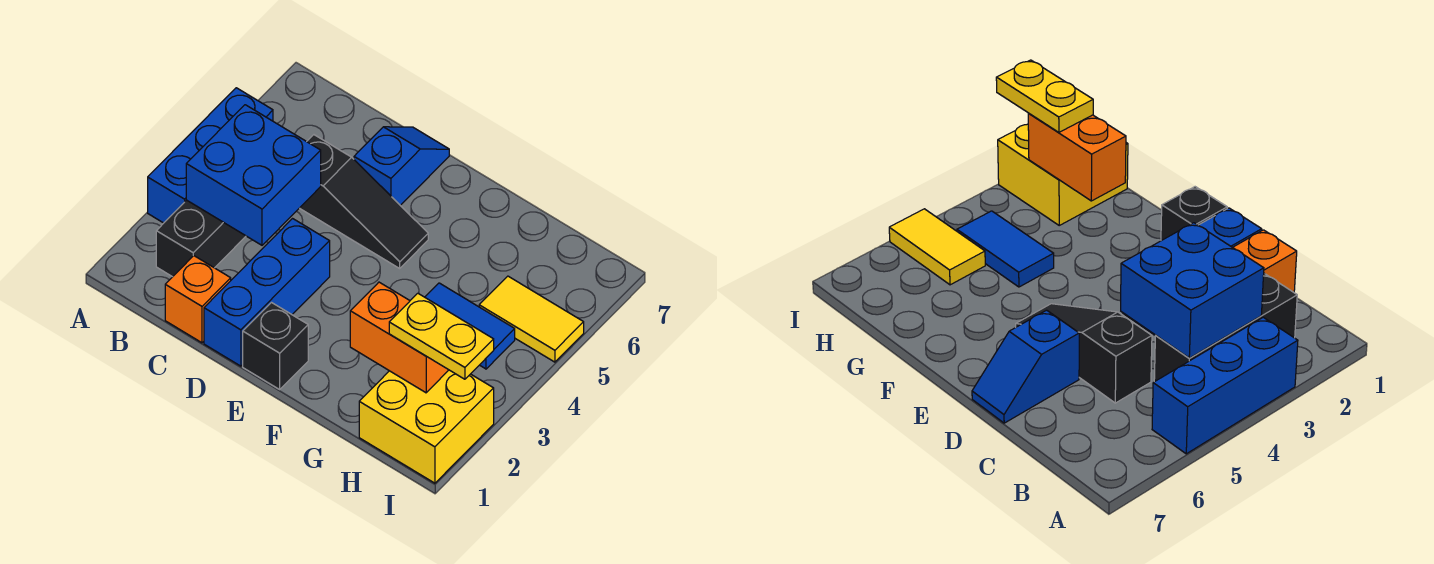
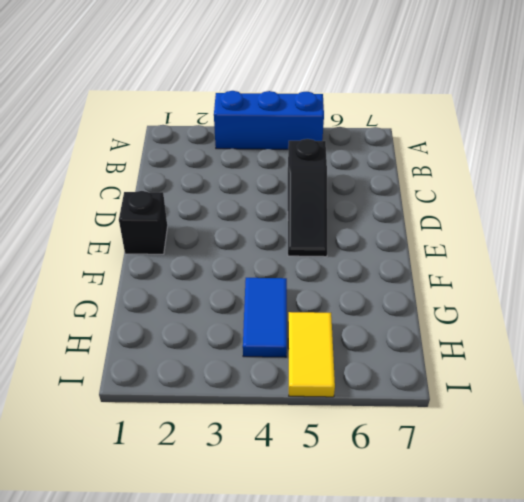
none -> black brick B2:B4 level 1
none -> orange brick C1 level 1
none -> blue brick D1:D3 level 1

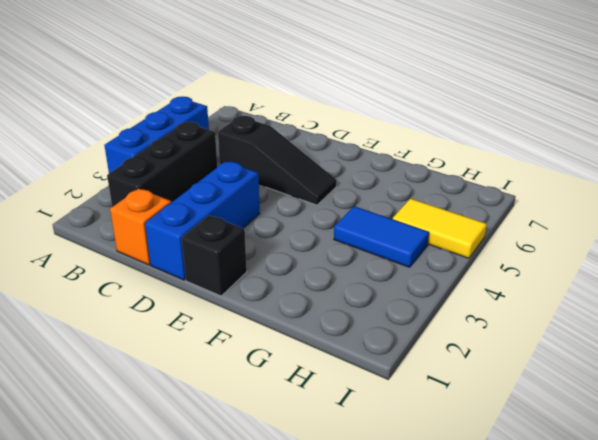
none -> blue slope D6:D7 level 1 top 6
none -> yellow brick H1:I2 level 1
none -> blue brick B3:C4 level 2

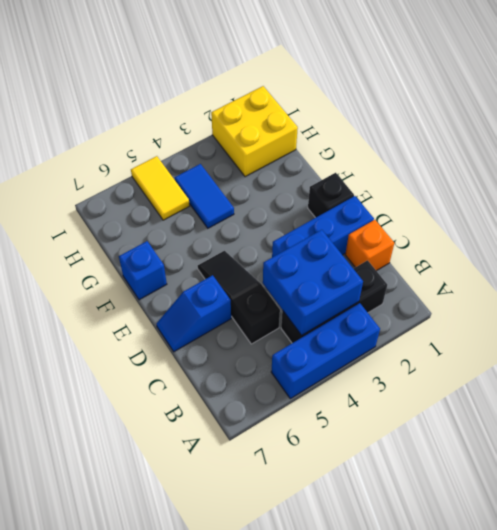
blue brick F7 level 1 -> none
none -> orange brick G2:H2 level 2
none -> yellow plate H2:I2 level 3

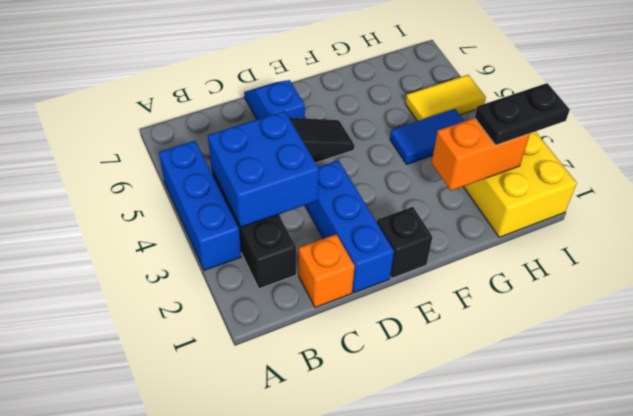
black plate H2:I2 level 3 -> yellow plate H2:I2 level 3

